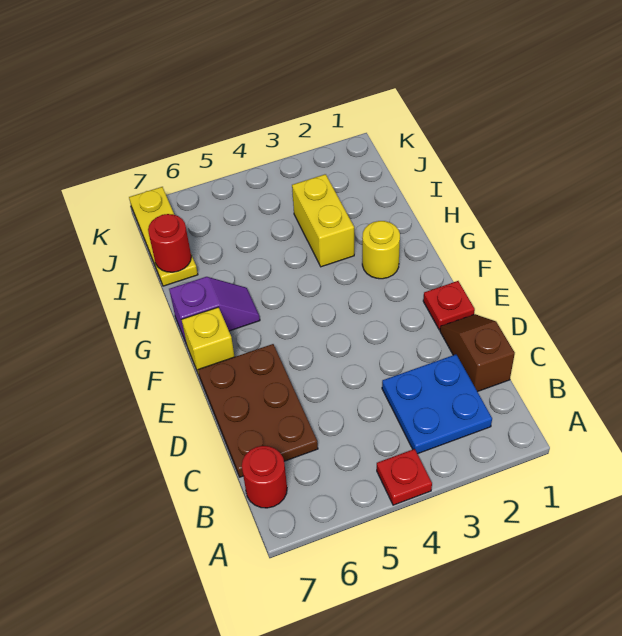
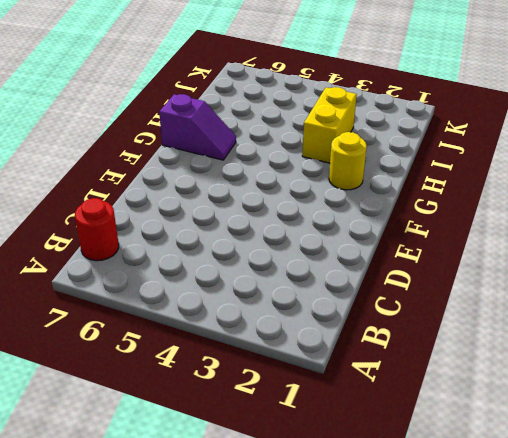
none -> red plate A4 level 1
none -> blue plate B2:C3 level 1
none -> brown slope C1:D1 level 1 top C

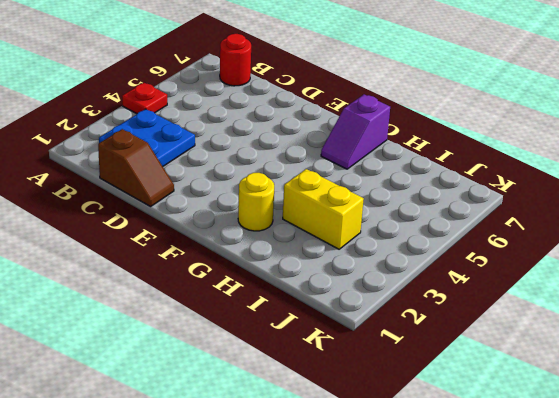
none -> brown plate C6:E7 level 1
none -> red plate E1 level 1
none -> yellow brick F7 level 1

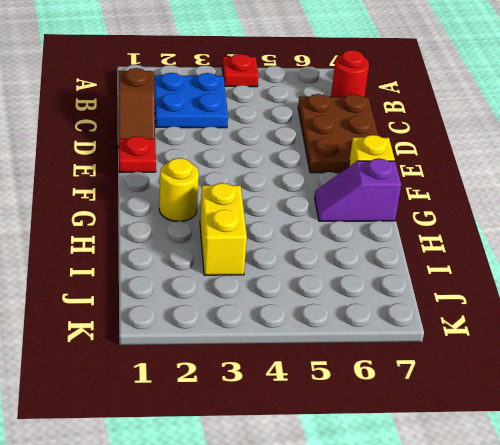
none -> yellow plate I7:K7 level 1
none -> red round brick I7 level 2

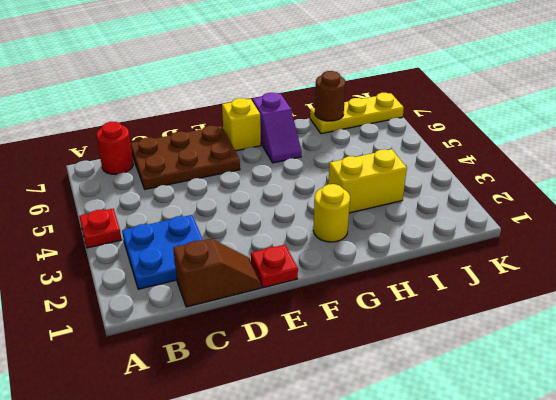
brown round brick I7 level 2 -> red round brick I7 level 2

